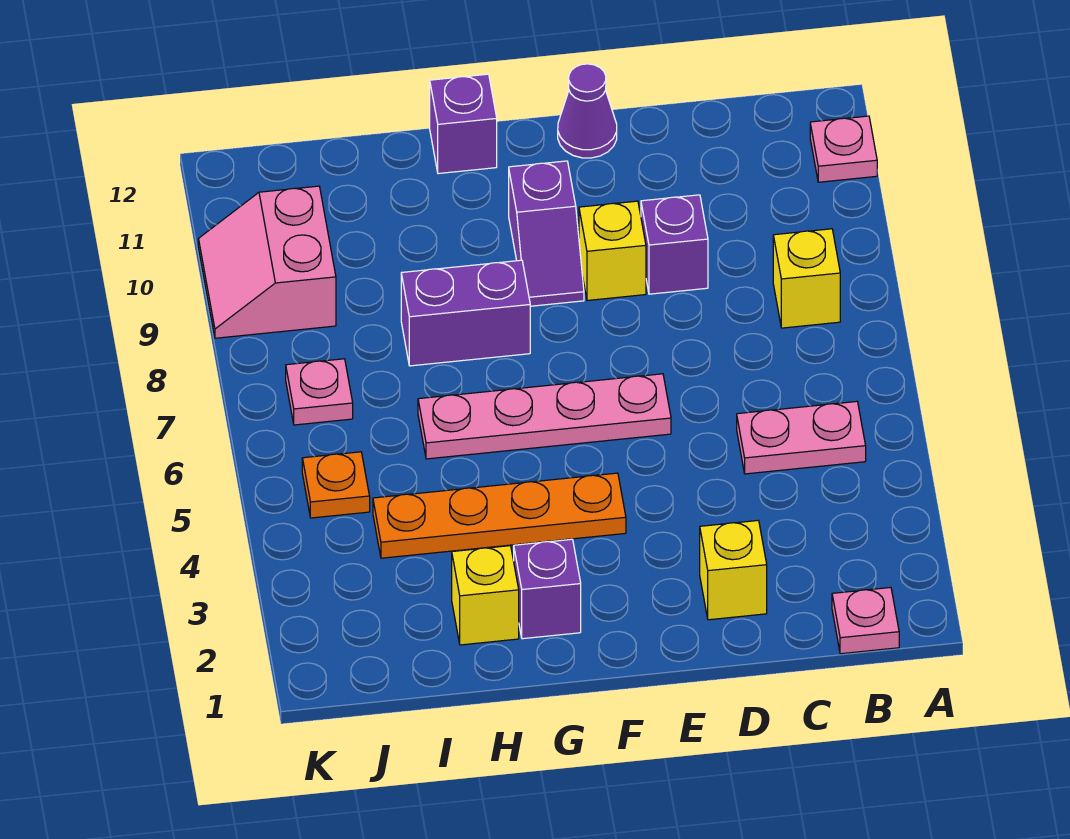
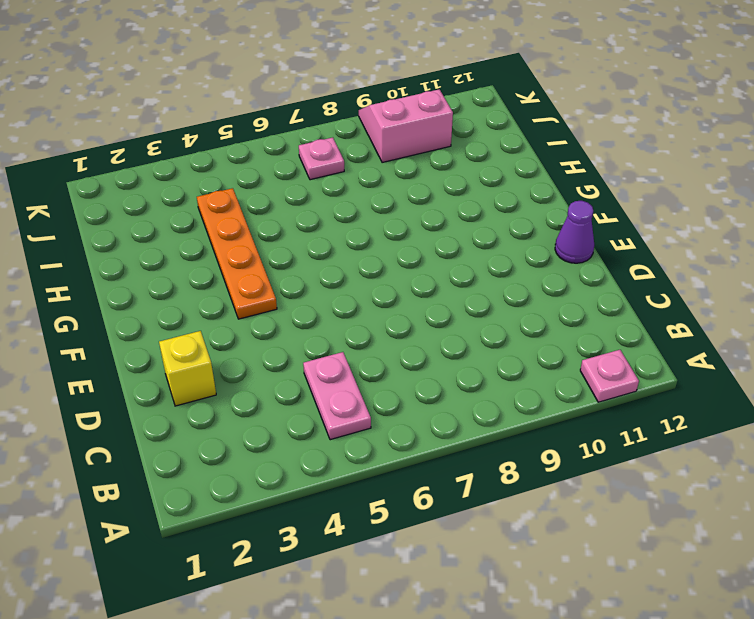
none -> pink plate B1 level 1
none -> yellow brick B8 level 1
none -> purple brick D9 level 1

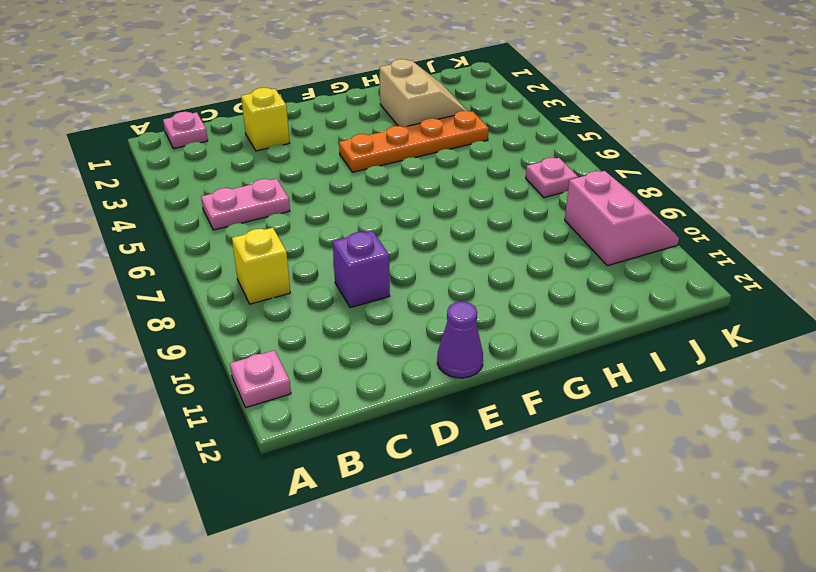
tan slope H2:I3 level 1 top H -> yellow brick H2 level 1
none -> pink plate E6:H6 level 1
none -> yellow brick E9 level 1
none -> purple slope F9:F10 level 1 top 10

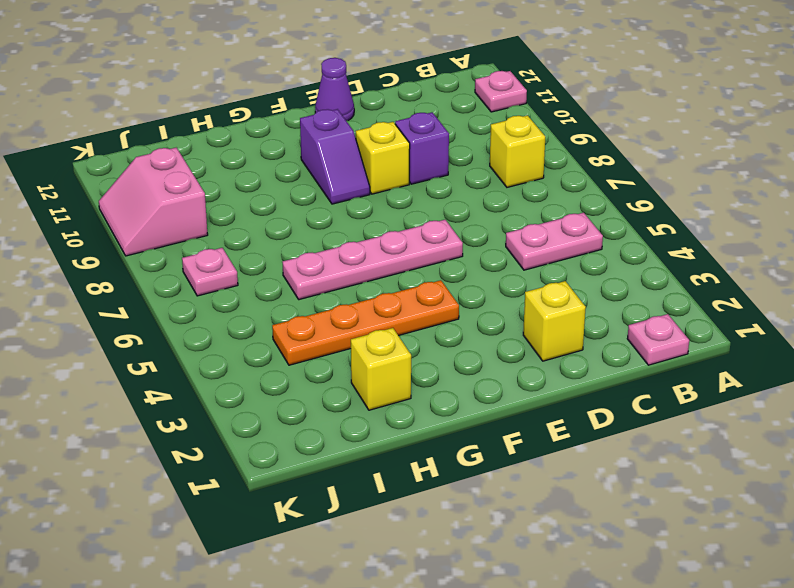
none -> purple brick G2 level 1
none -> purple brick G8:H8 level 1
none -> purple brick G12 level 1

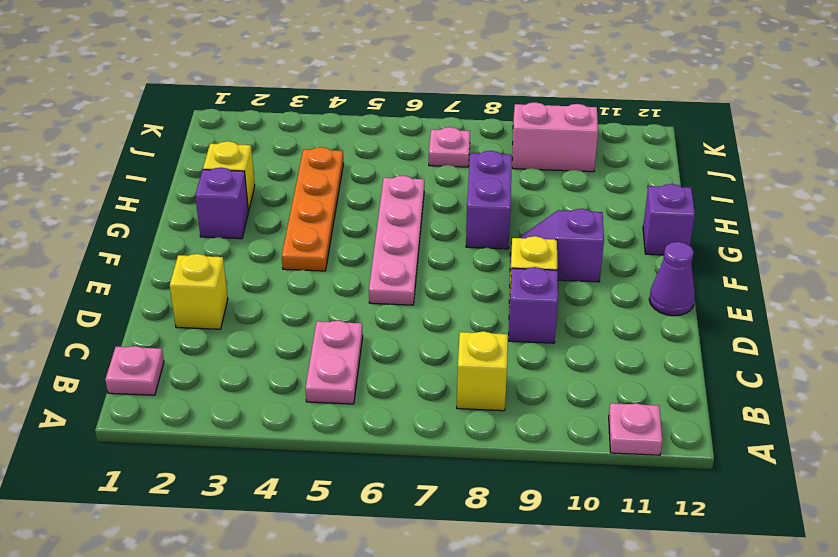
none -> orange plate J5 level 1

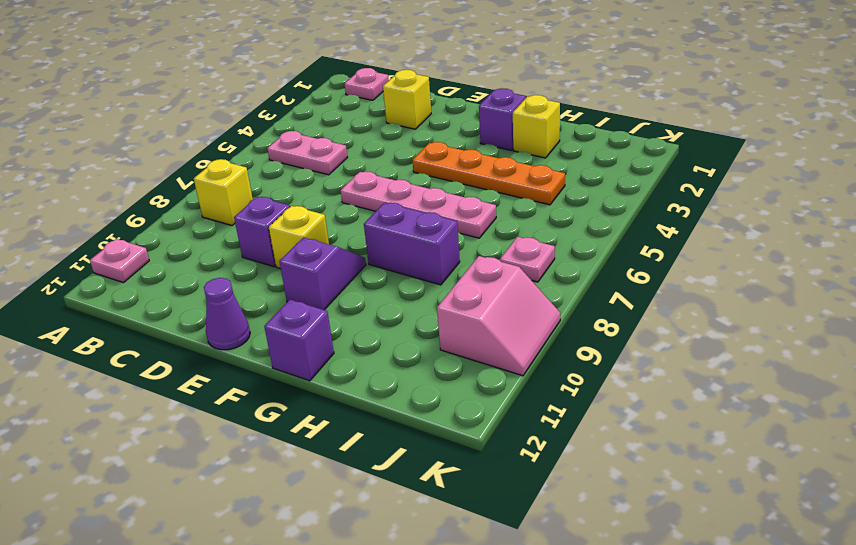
none -> orange plate J5 level 1

